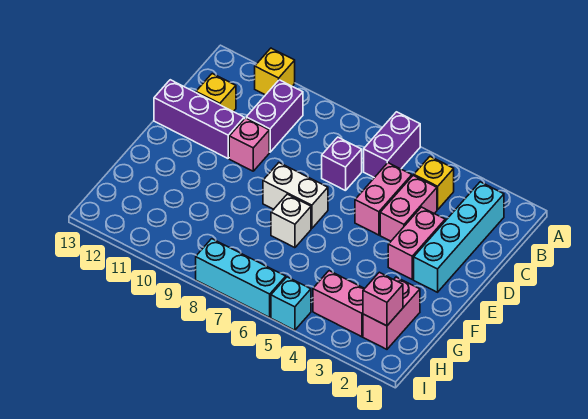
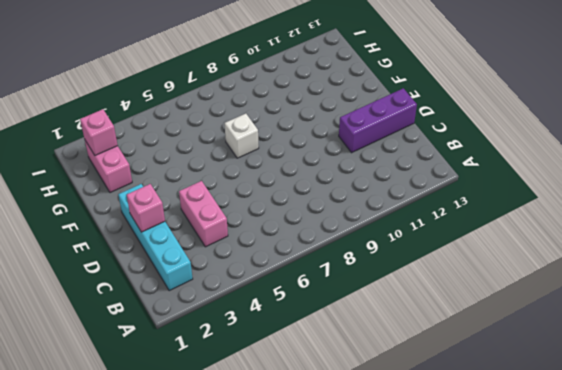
pink brick D2 level 2 -> pink brick D10 level 1
none -> purple brick A6:B6 level 1
none -> yellow brick A11 level 1
none -> yellow brick B4 level 1

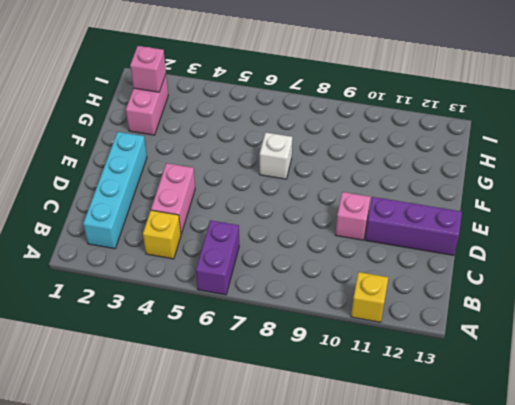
none -> purple brick B10:C10 level 1
none -> pink brick C5:D5 level 1
none -> purple brick C7 level 1

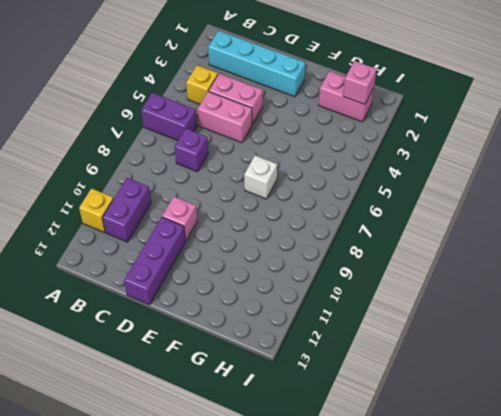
purple brick B10:B11 level 1 -> purple brick B10:C10 level 1
none -> yellow brick C12 level 1
none -> pink brick D3:E3 level 1
none -> white brick E7:E8 level 1

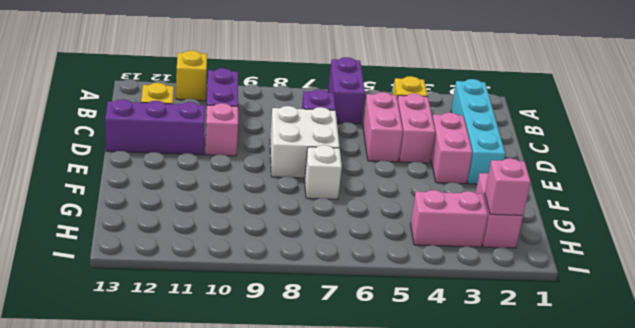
white brick D7:E8 level 1 -> white brick E7:E8 level 1
none -> cyan brick I5 level 1
none -> cyan brick I6:I8 level 1

